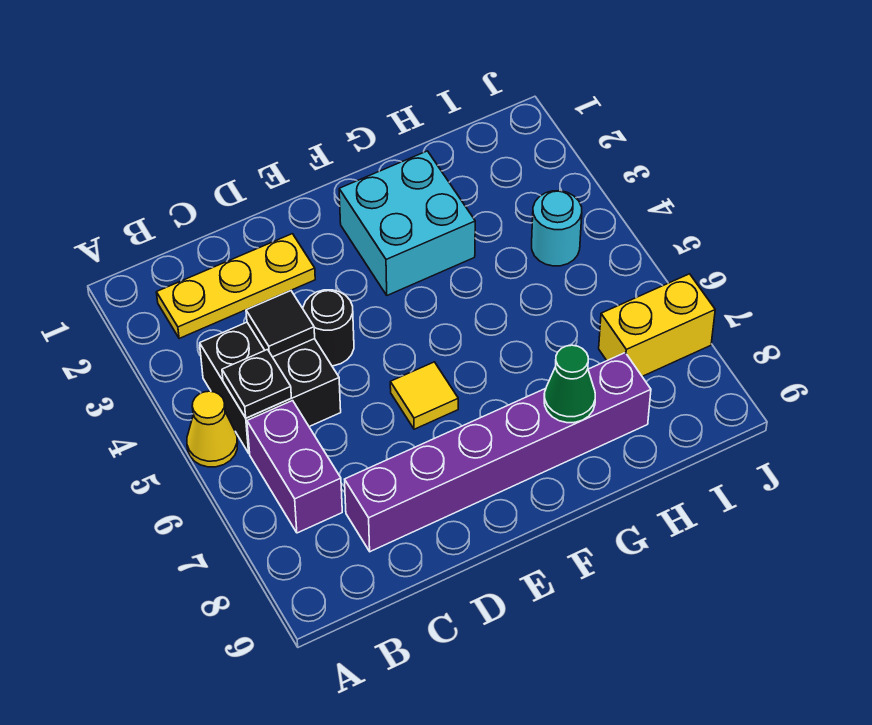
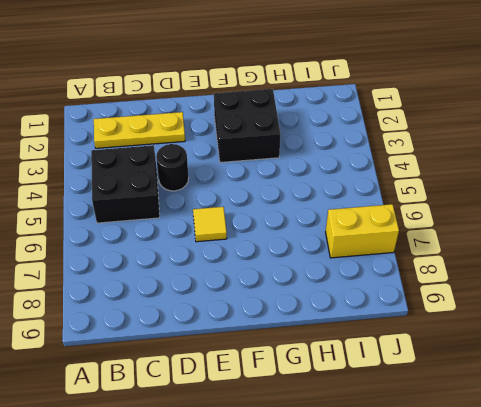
black brick F2:G3 level 1 -> cyan brick F2:G3 level 1
none -> yellow cone A5 level 1
none -> purple brick B6:B7 level 1
none -> purple brick C8:H8 level 1

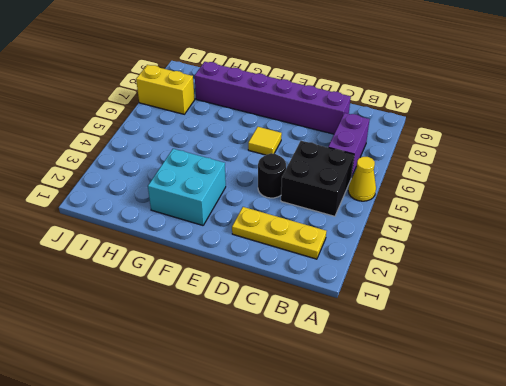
none -> cyan round brick I4 level 1
none -> black plate B5 level 2
none -> black tile C4 level 2

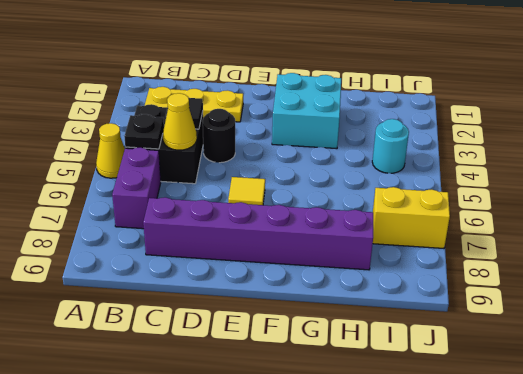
yellow cone C5 level 2 -> none
none -> green cone G8 level 2

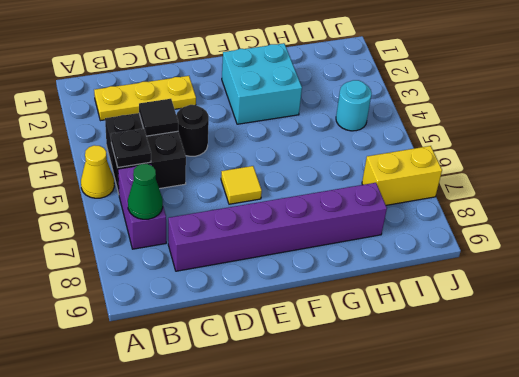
green cone B7 level 2 -> green cone G8 level 2

